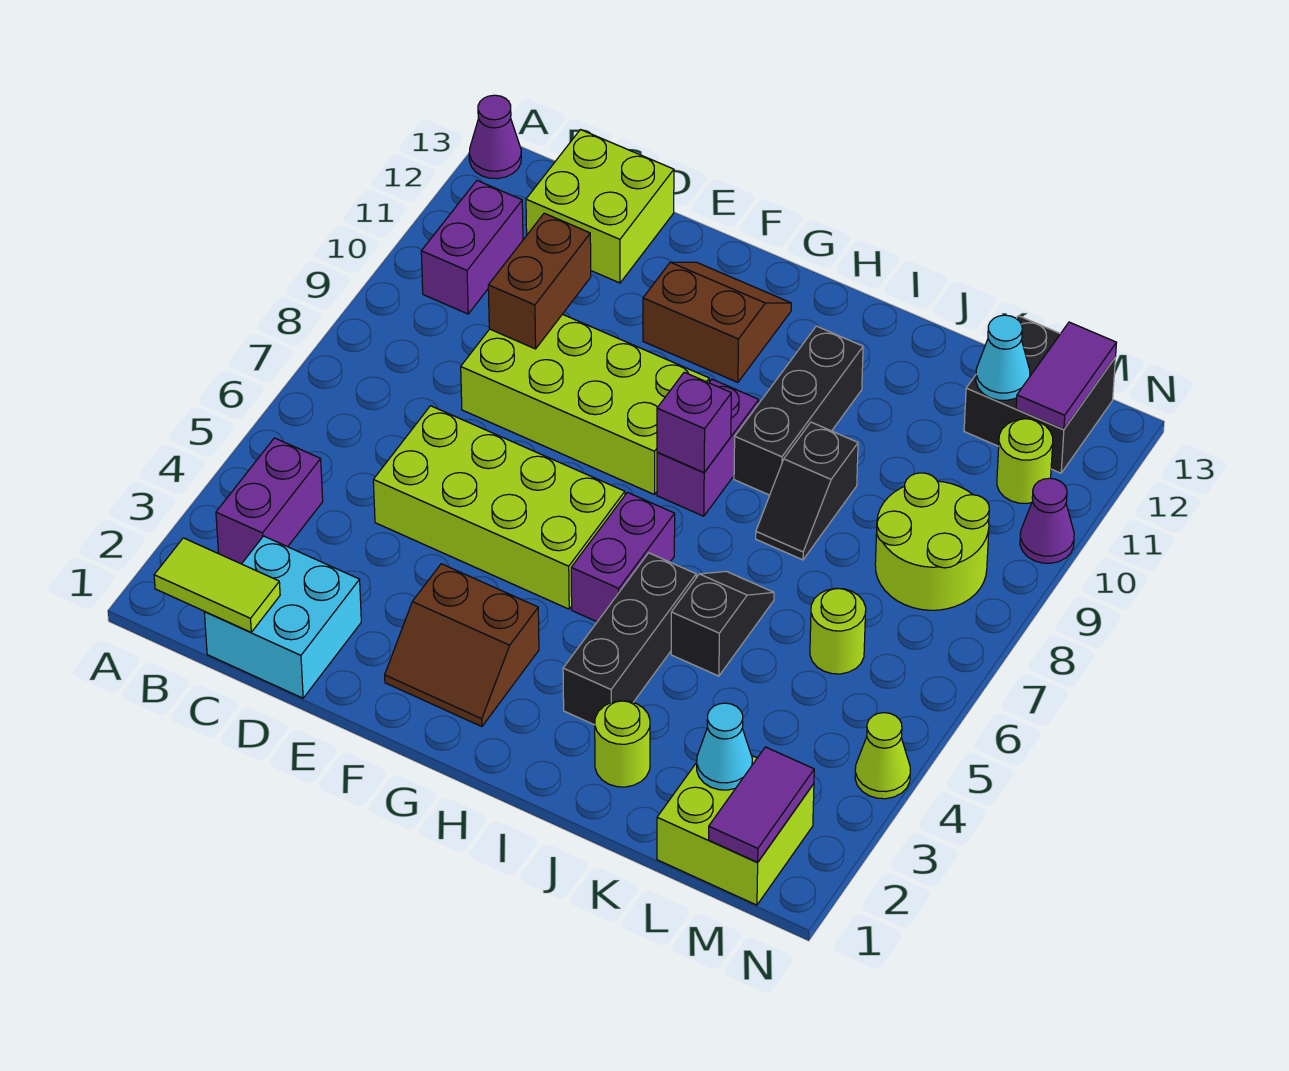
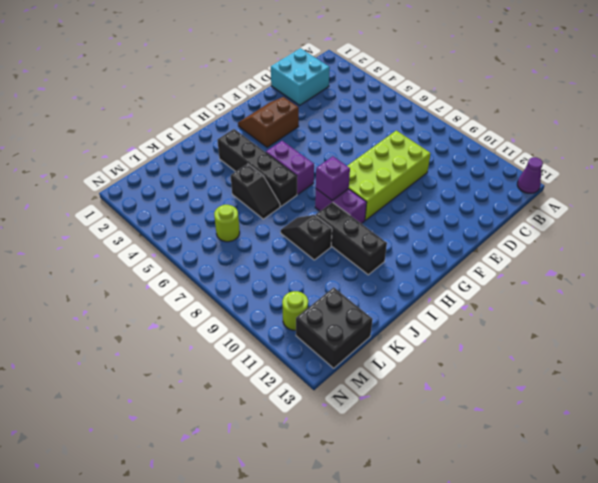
black brick I3:I6 level 1 -> black brick I3:I5 level 1
none -> purple brick B3:B4 level 1
none -> purple brick B10:B11 level 1
none -> lime brick C12:D13 level 1
none -> lime brick D5:G6 level 1

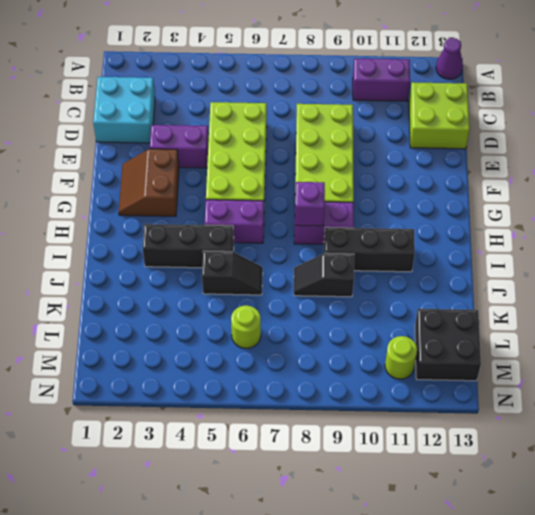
purple brick E3:E4 level 1 -> purple brick B3:B4 level 1
none -> brown slope F11:G12 level 1 top 11
none -> lime round brick J2 level 1
none -> lime brick L1:M2 level 1
none -> lime round brick L8:M9 level 1

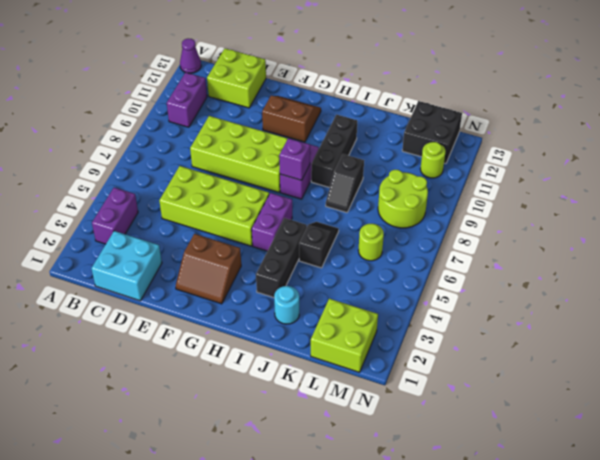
cyan round brick J2 level 1 -> lime round brick J2 level 1
none -> lime cone N4 level 1
none -> purple cone N10 level 1
none -> lime tile B1:C1 level 2
none -> brown brick D9:D10 level 2

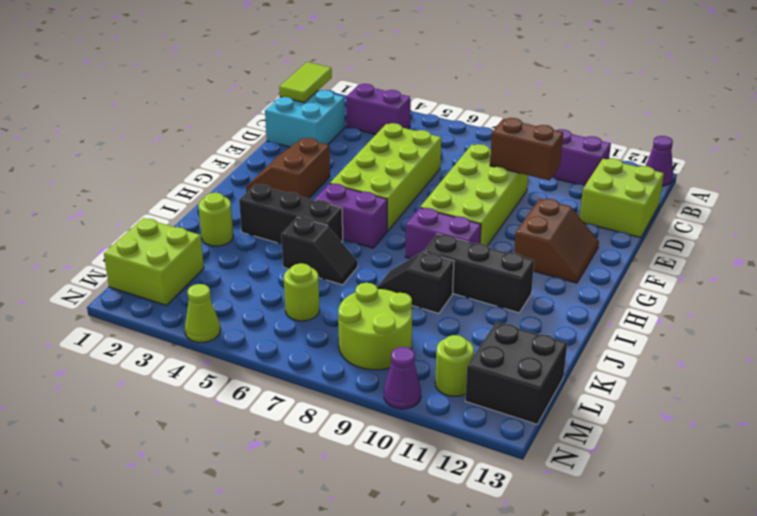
none -> purple brick H8 level 2
none -> cyan cone L2 level 2
none -> cyan cone L12 level 2
none -> purple tile M1:M2 level 2

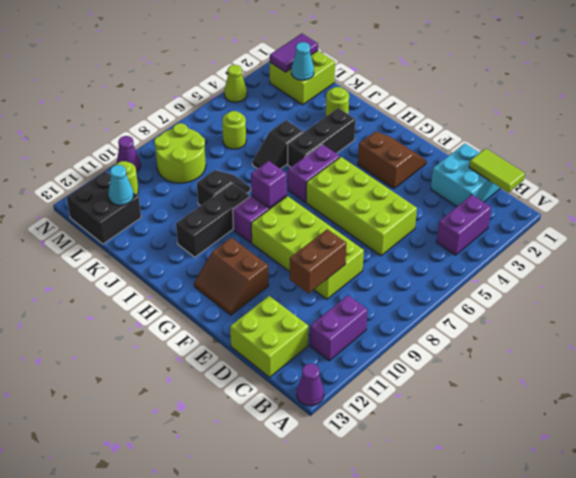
none -> purple tile M12:M13 level 2

